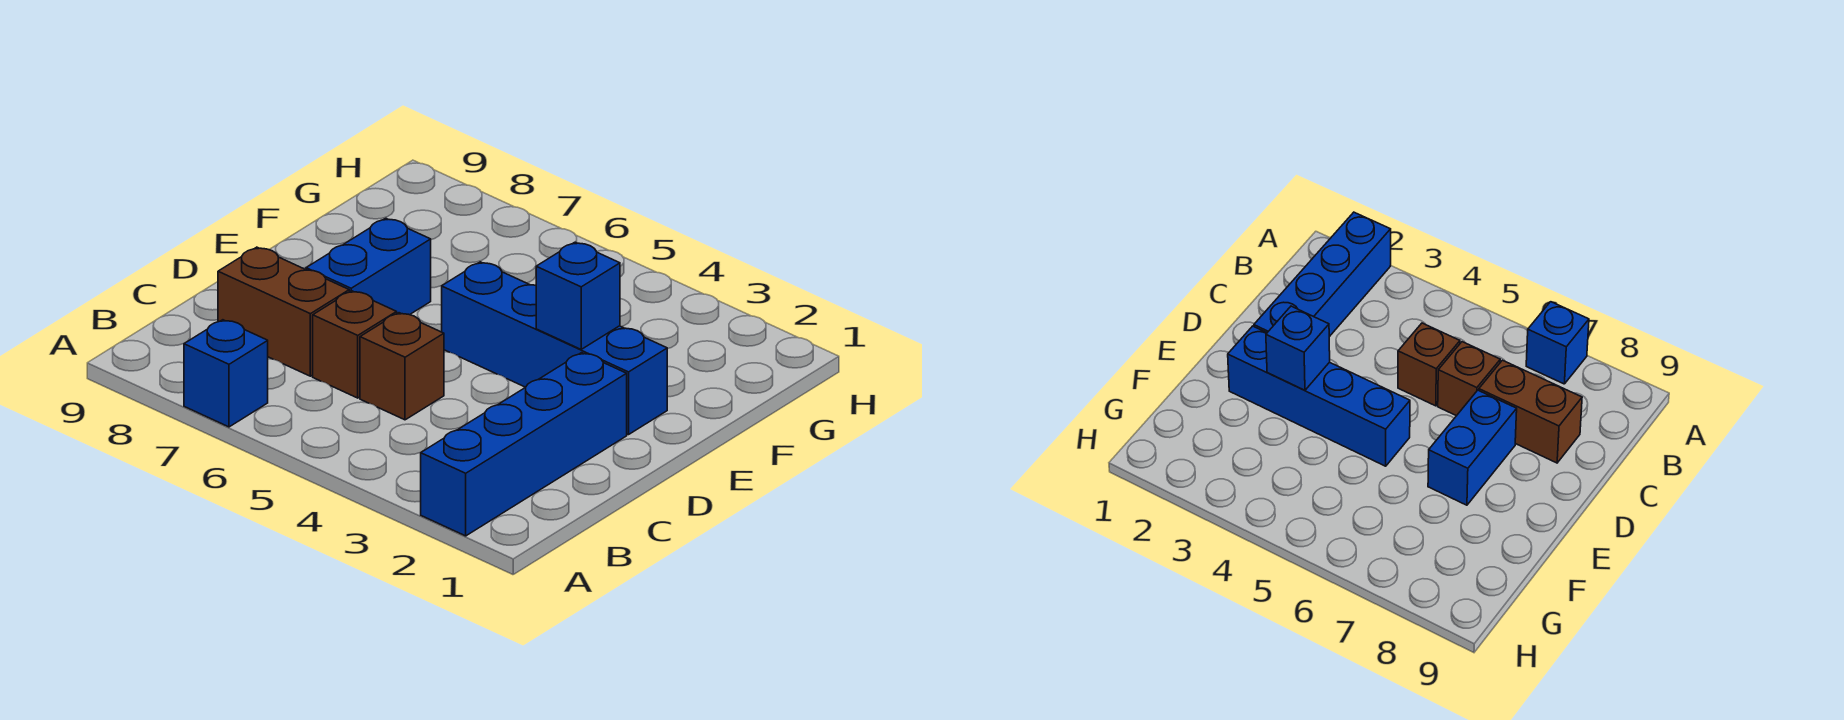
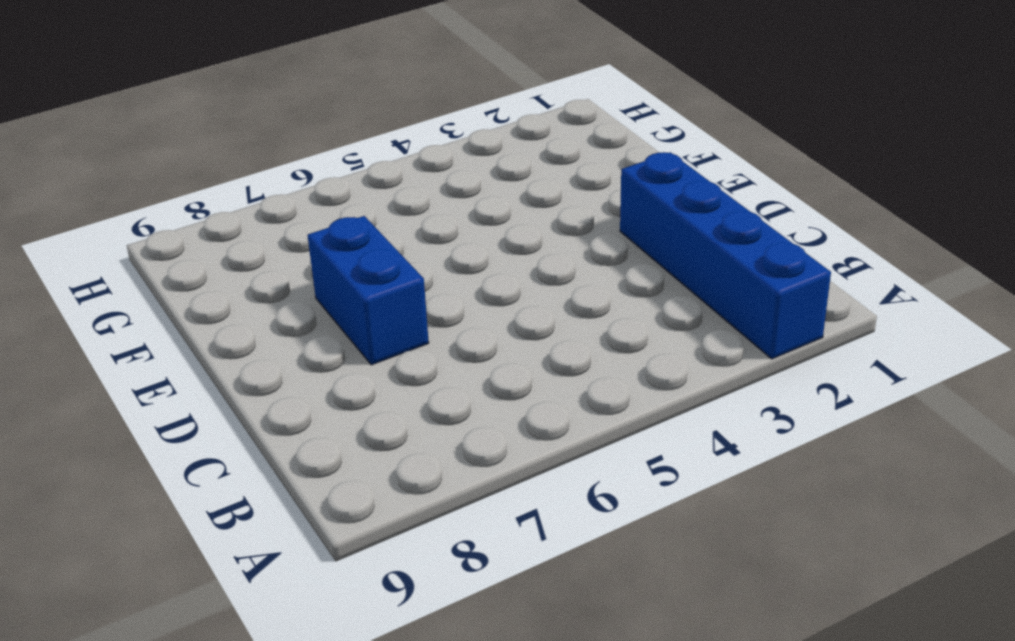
none -> blue brick A7 level 1
none -> brown brick C5 level 1

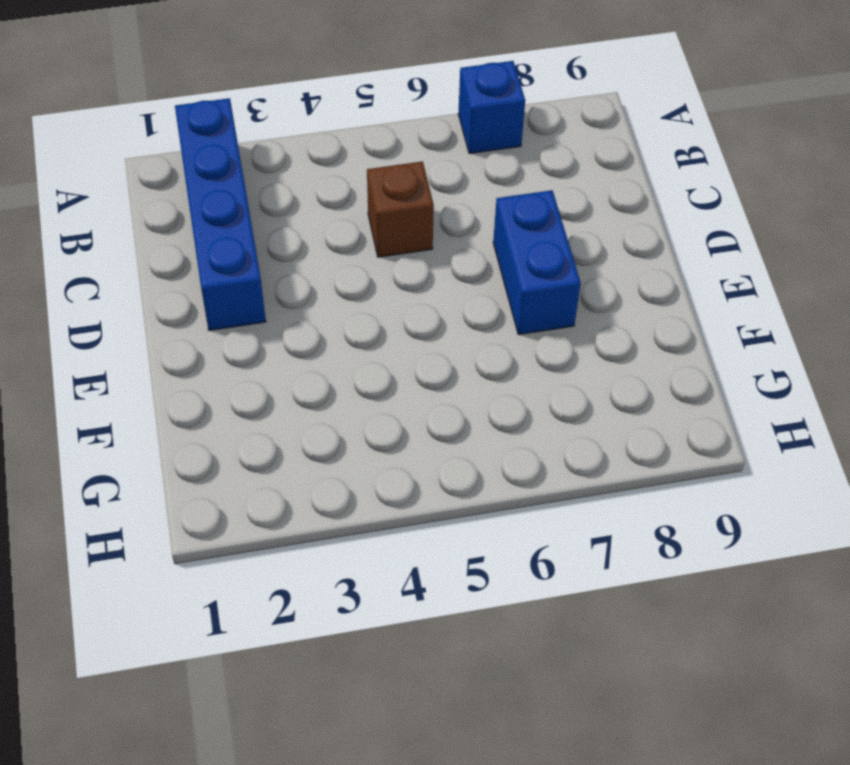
none -> brown brick C6 level 1
none -> brown brick C7:C8 level 1

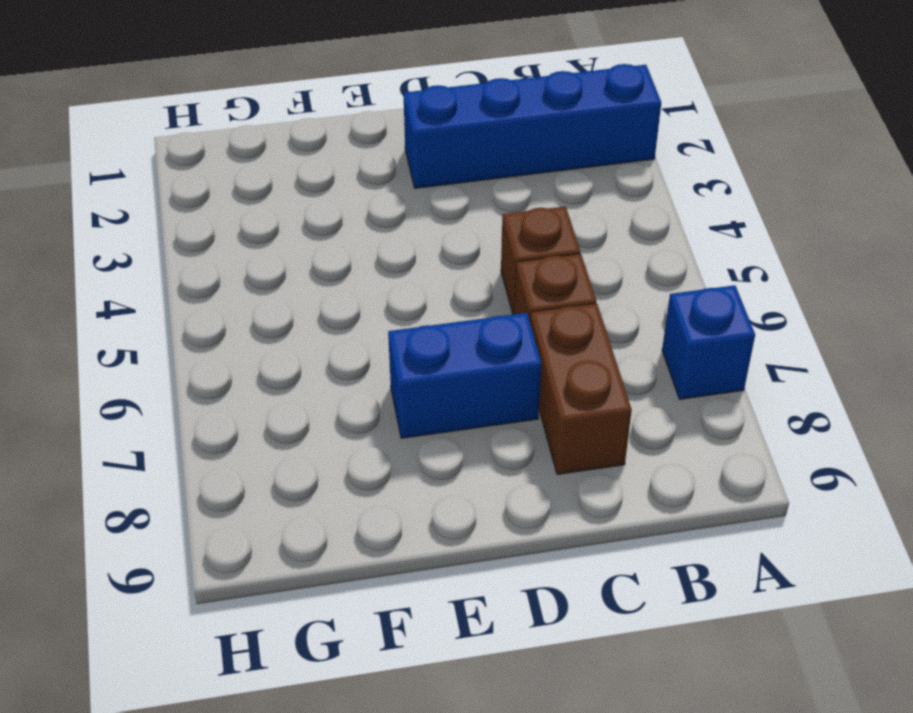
none -> blue brick E2:E5 level 1
none -> blue brick E3 level 2

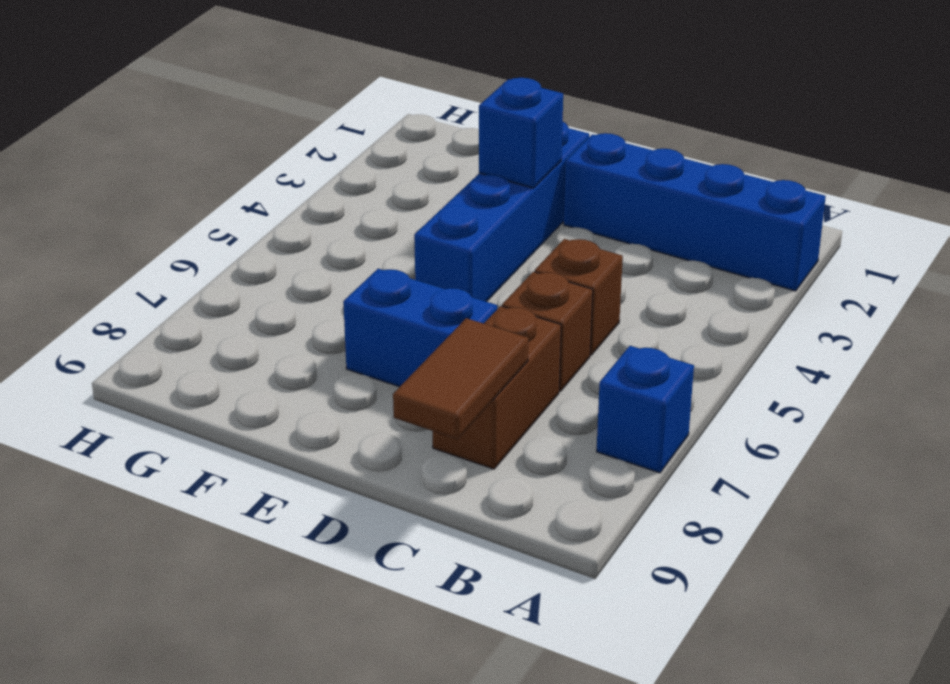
brown tile C8:C9 level 2 -> none

